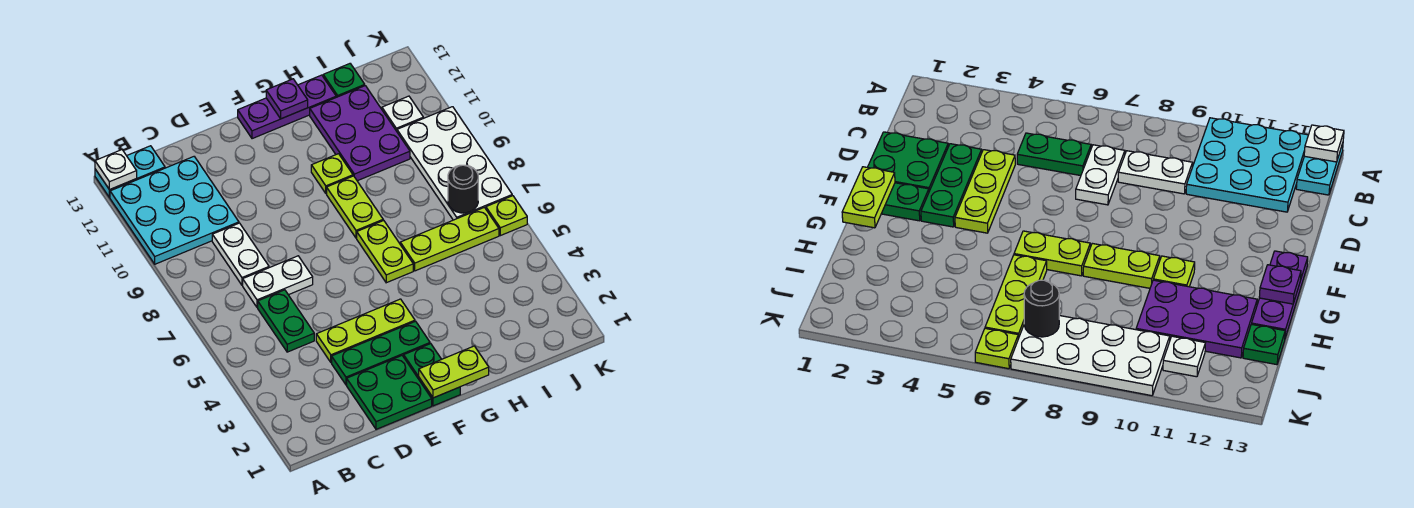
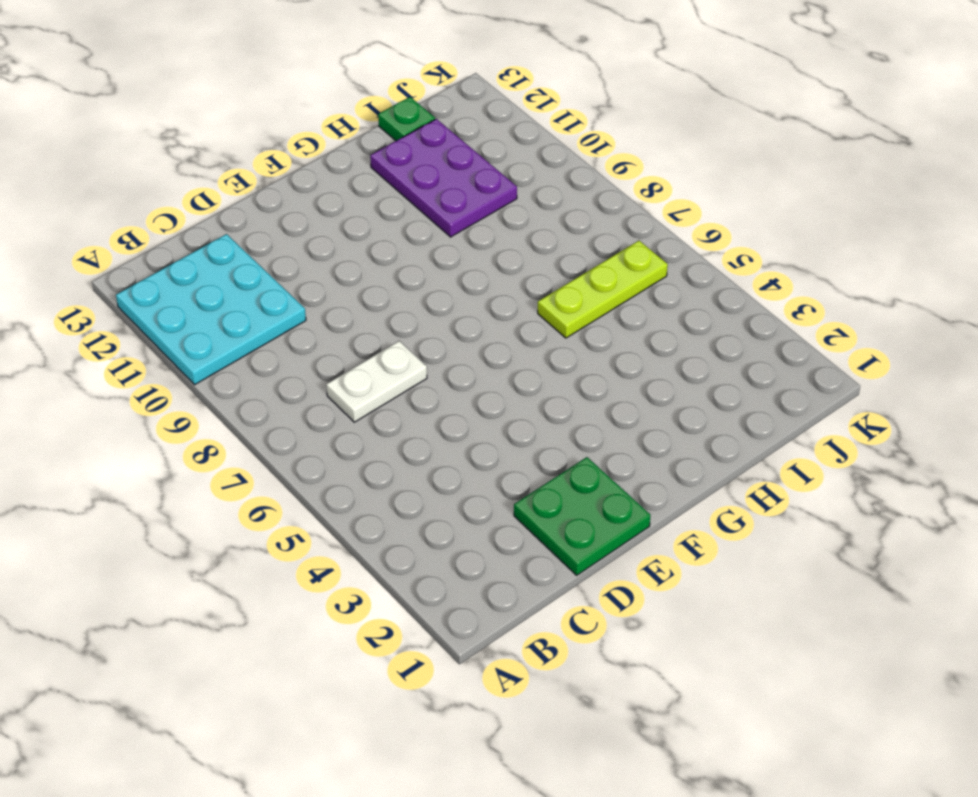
none -> cyan plate A13:B13 level 1
none -> green plate C5:C6 level 1
none -> white plate C8:C9 level 1

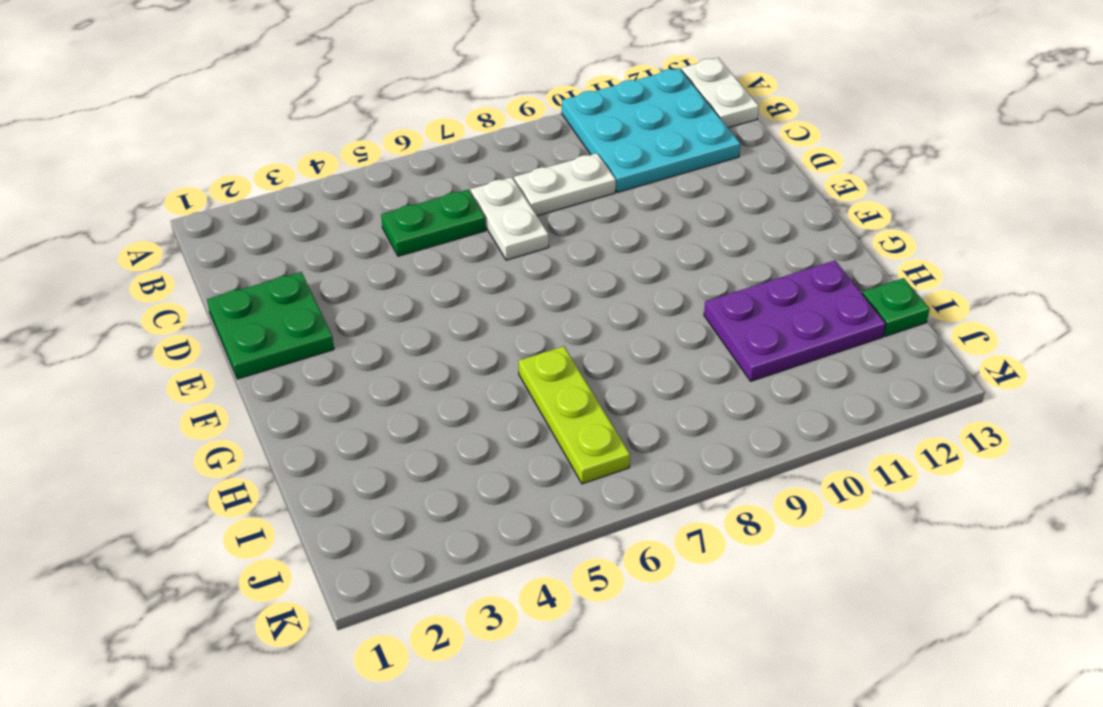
white plate A13:B13 level 1 -> cyan plate A13:B13 level 1
none -> green plate D3:F3 level 1
none -> lime plate D4:F4 level 1
none -> green plate F1:F2 level 1

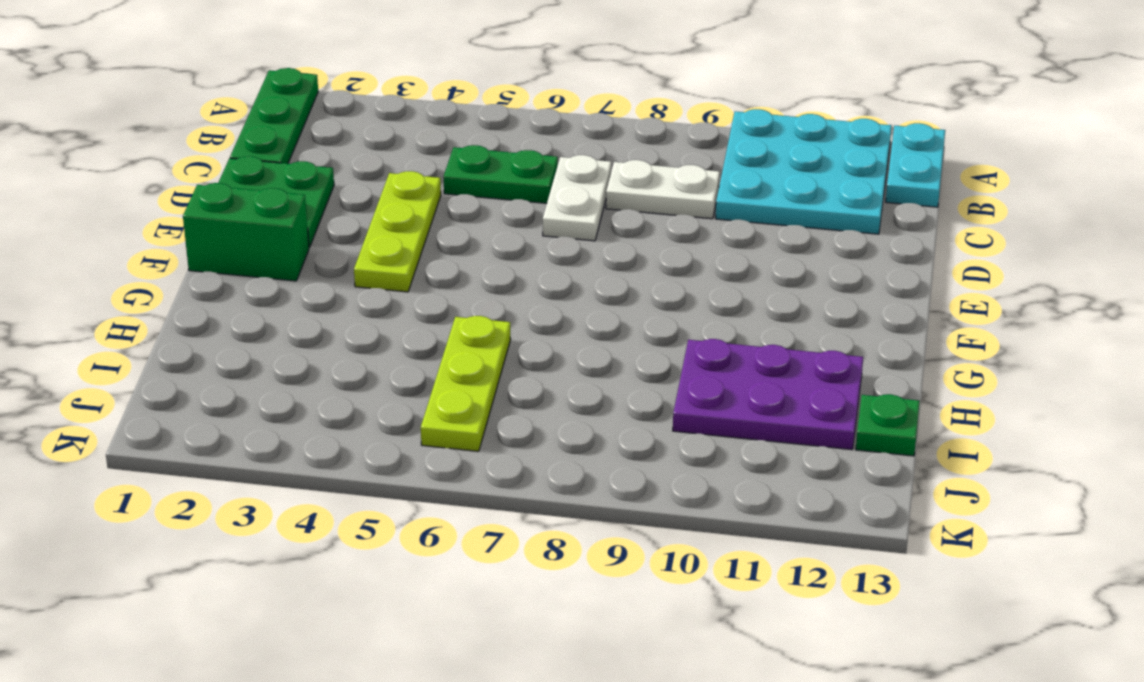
green plate A1:C1 level 1 -> green plate D3:F3 level 1
green brick F1:F2 level 1 -> green plate F1:F2 level 1
none -> purple plate F13:H13 level 1
none -> lime plate G6:G7 level 1
none -> lime plate G8:G9 level 1

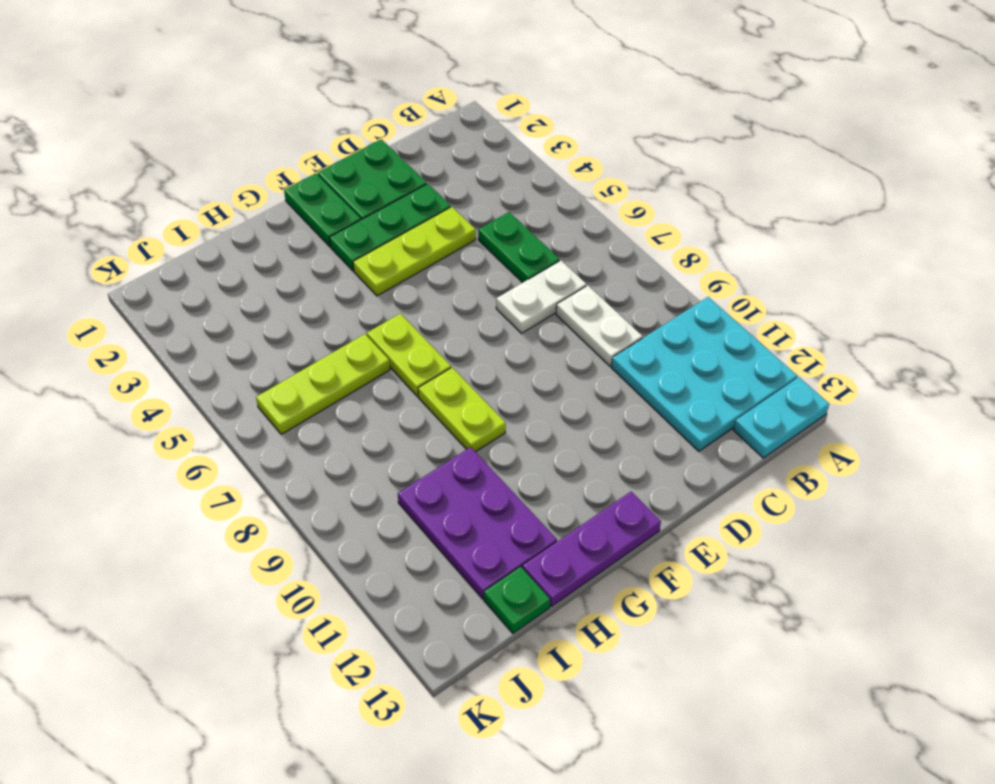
none -> lime plate G10 level 1
none -> white plate J7:K10 level 1
none -> white plate J11 level 1

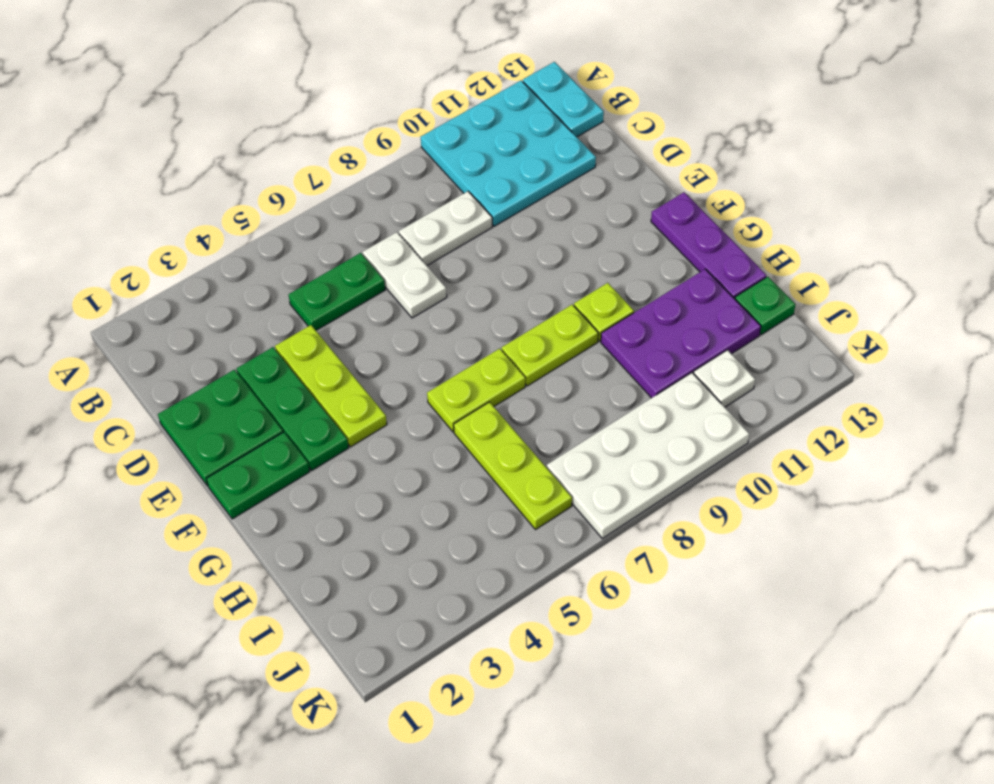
none -> lime plate K6 level 1
none -> white plate A13 level 2
none -> lime plate F1:G1 level 2

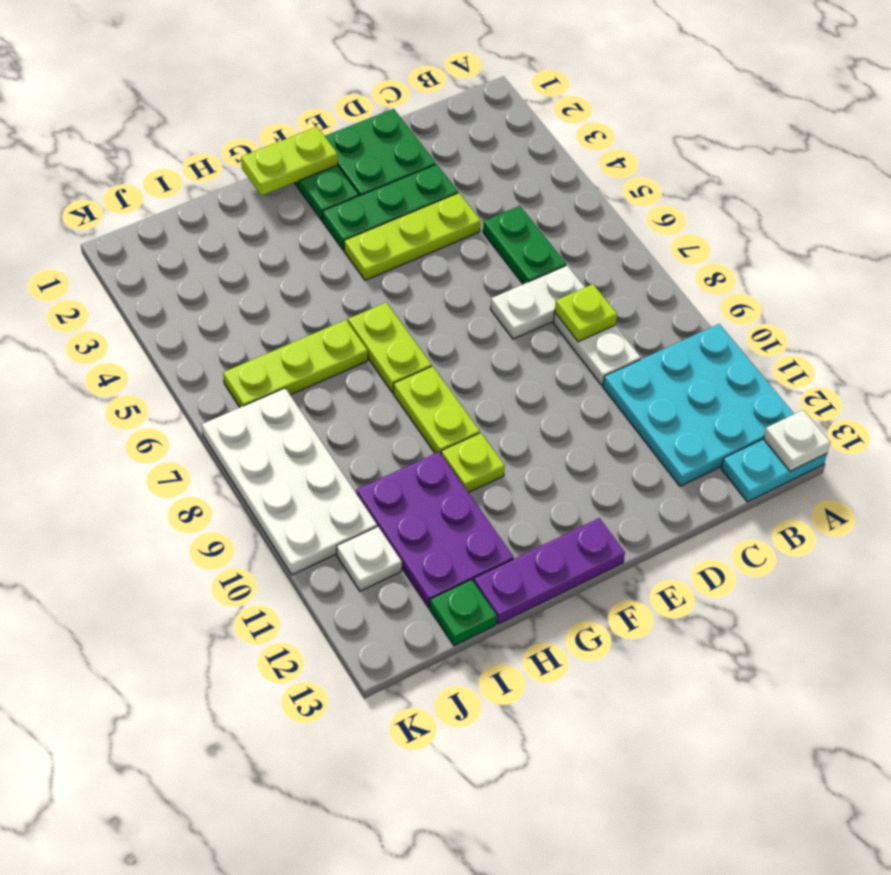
lime plate C8 level 2 -> lime plate K6 level 1
none -> purple plate G13 level 2
none -> black round brick J7 level 2

